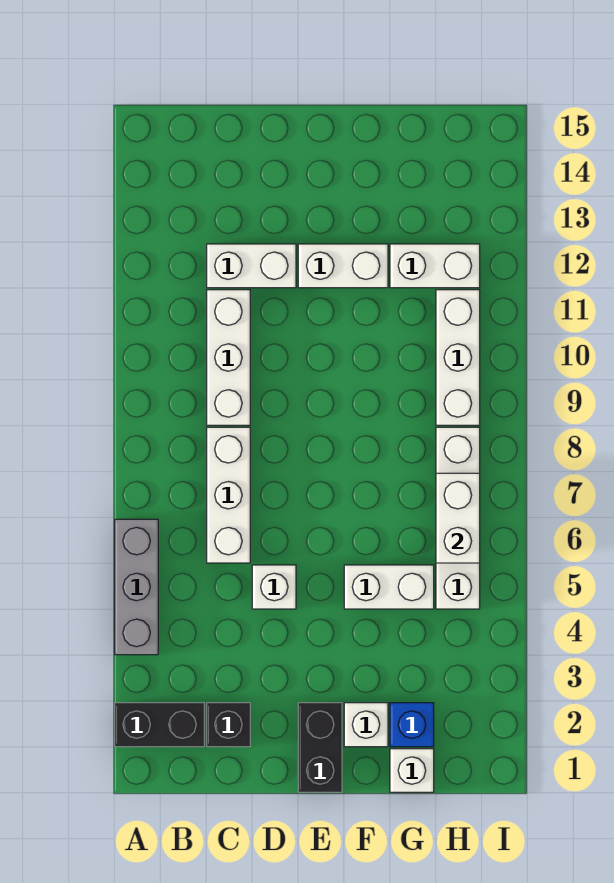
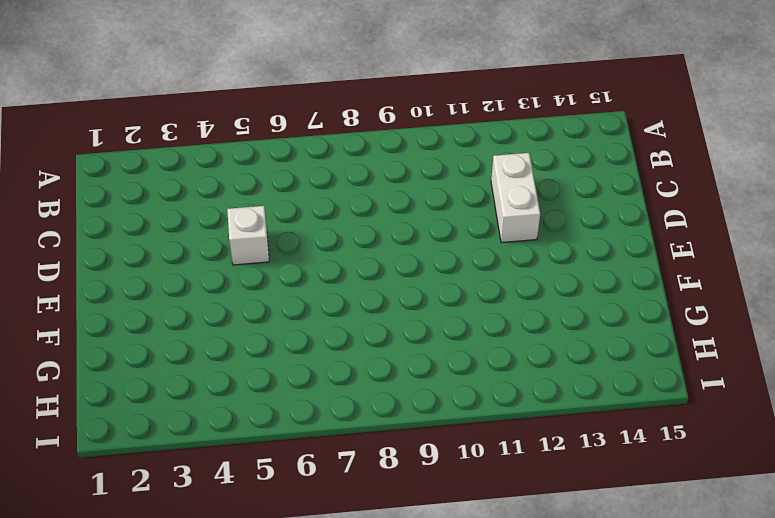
none -> black brick A2:B2 level 1
none -> grey brick A4:A6 level 1
none -> black brick C2 level 1

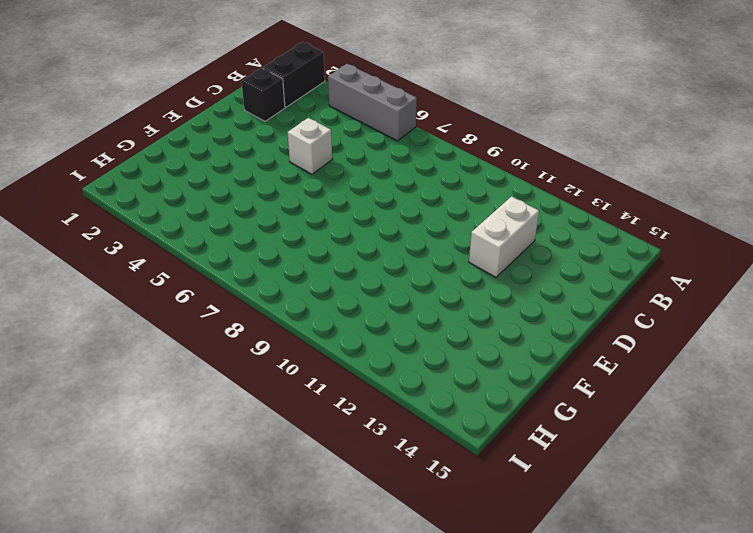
none -> white brick C6:C8 level 1
none -> white brick C9:C11 level 1
none -> black brick E1:E2 level 1

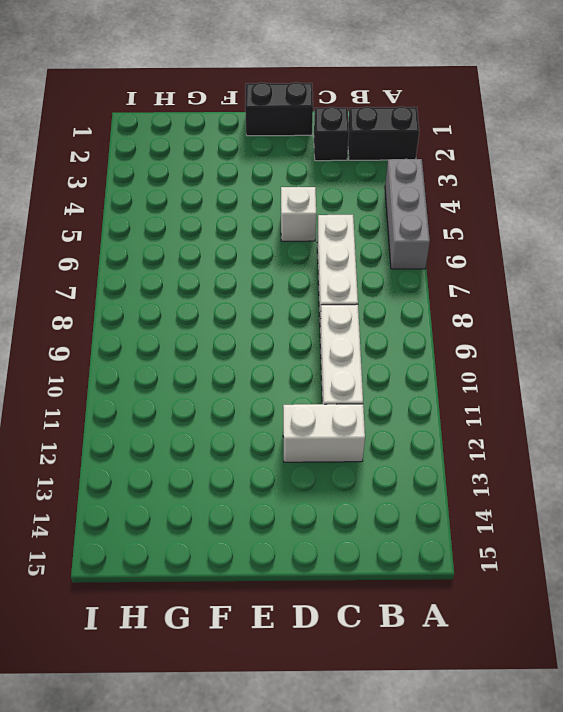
black brick D1:E1 level 1 -> black brick E1:E2 level 1
none -> white brick E12:F12 level 1
none -> white brick F2 level 1
none -> white brick F5:G5 level 1

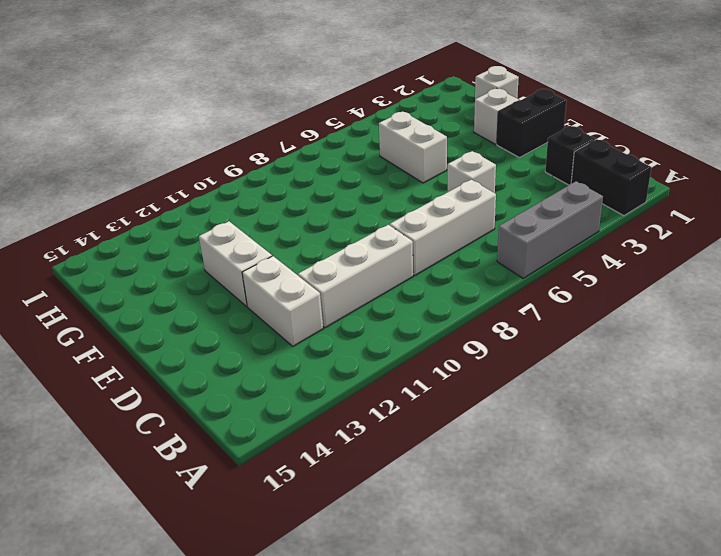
none -> blue brick G2 level 1
none -> white brick G12:H12 level 1
none -> white brick H5:H8 level 1

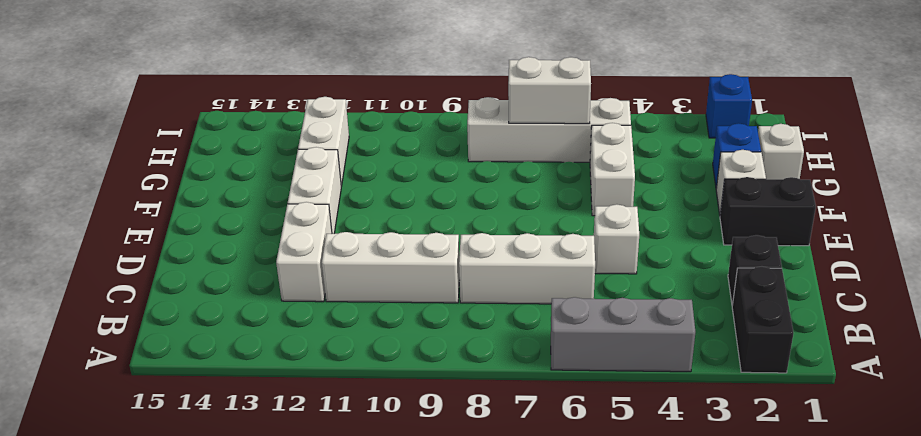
blue brick I2 level 1 -> none
none -> white brick H9:H11 level 1

